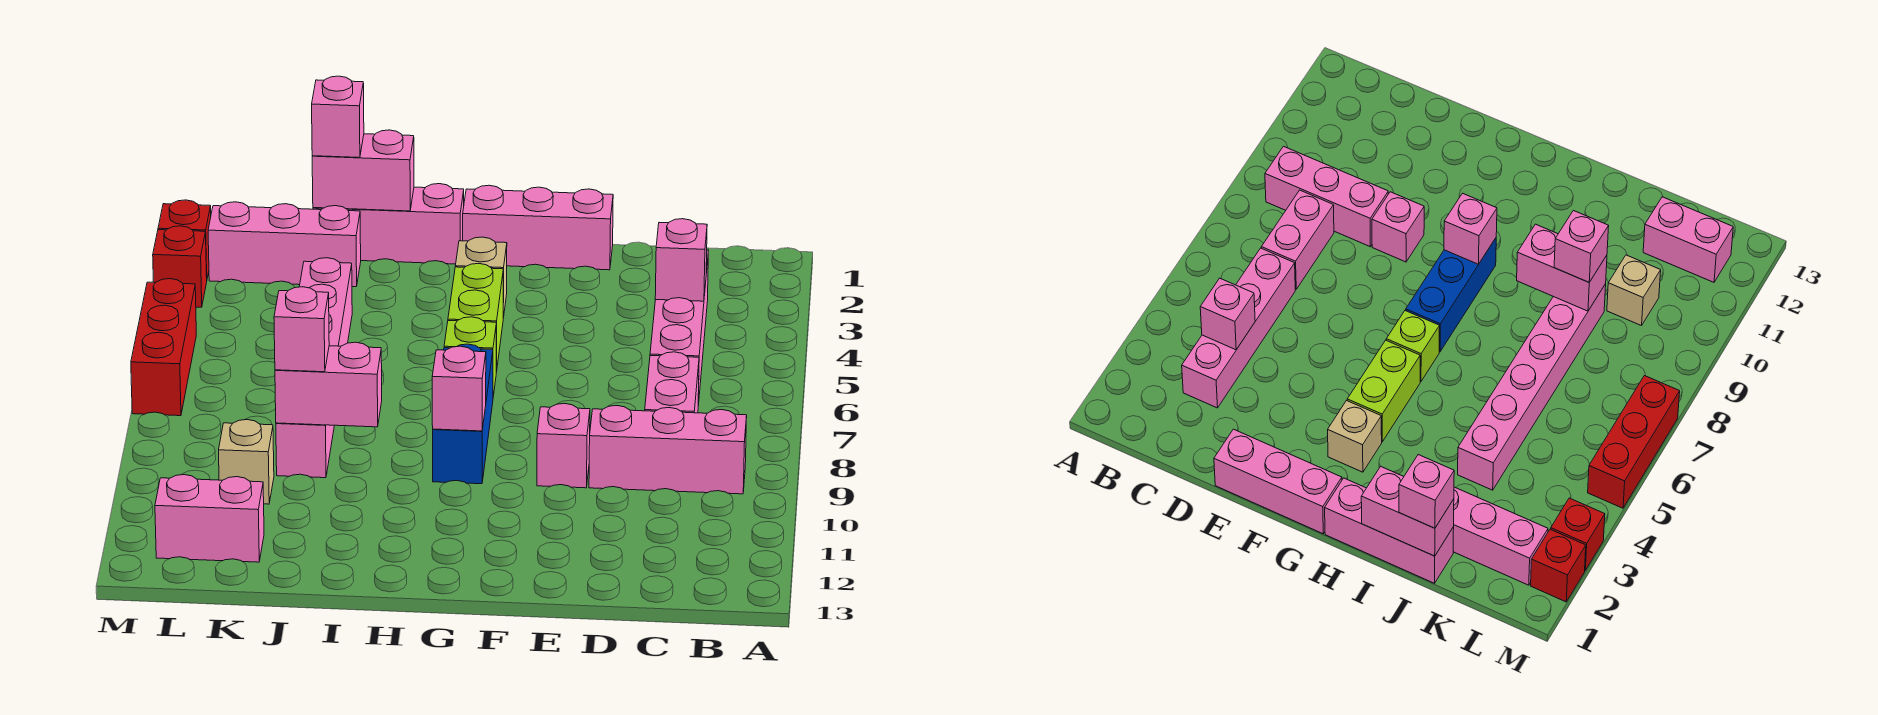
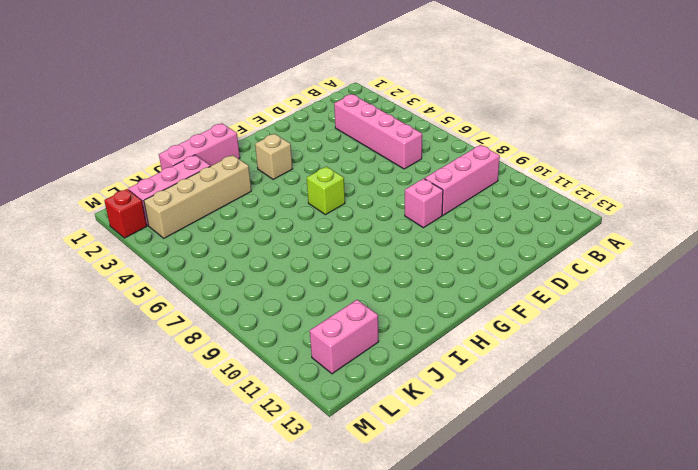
tan brick I3:L3 level 1 -> none
none -> pink brick C7:C8 level 1
none -> pink brick E1:G1 level 1
none -> lime brick G4:G5 level 1

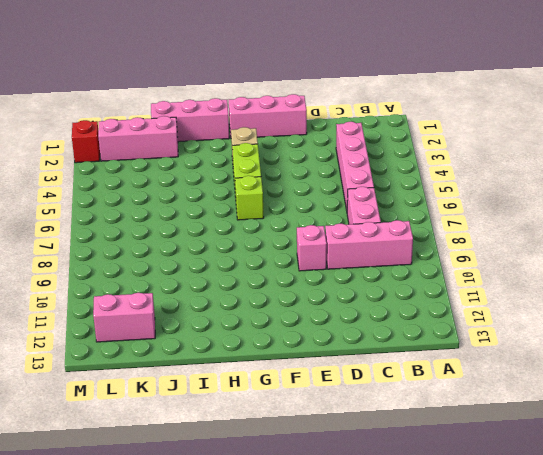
none -> blue brick G7:G9 level 1
none -> pink brick J4:J9 level 1
none -> tan brick K10 level 1

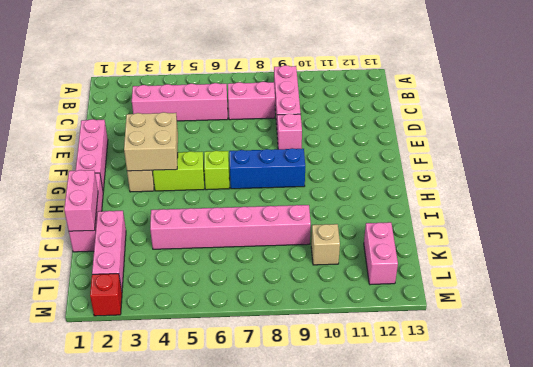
tan brick F3:G4 level 2 -> none
none -> red brick M3 level 1
none -> red brick M5:M7 level 1
none -> pink brick C4 level 2

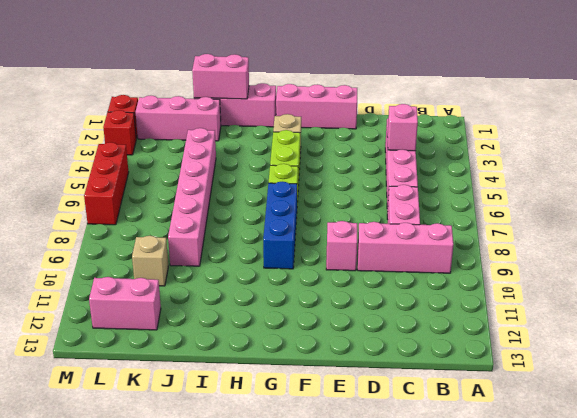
none -> pink brick G9 level 2
none -> pink brick I9:J9 level 2
none -> pink brick J1 level 3

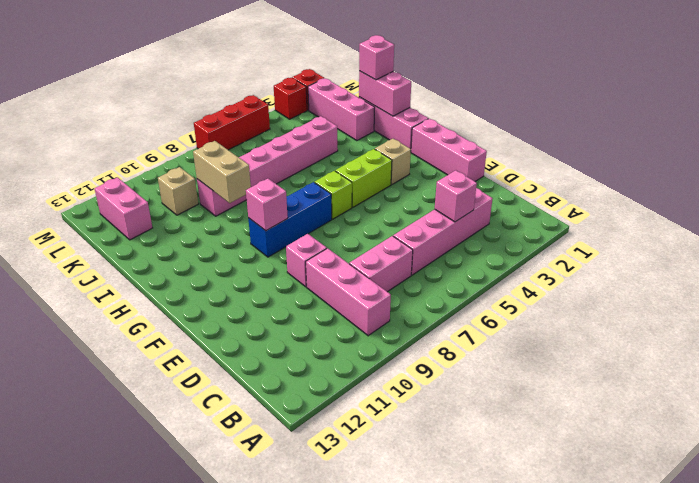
tan brick I9:J9 level 2 -> pink brick I9:J9 level 2
none -> pink brick J9 level 3

